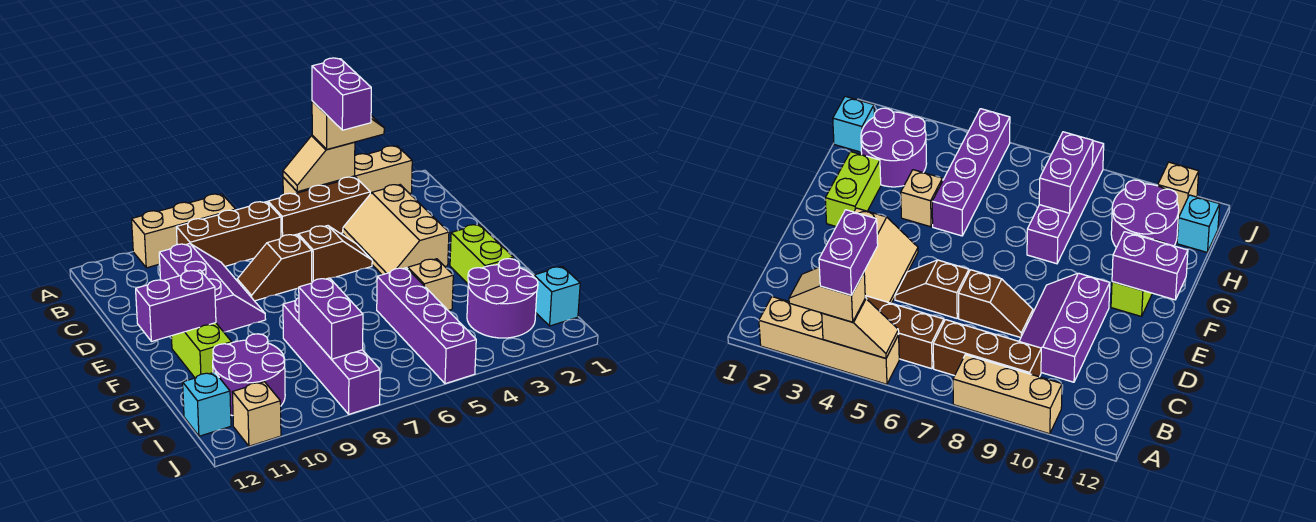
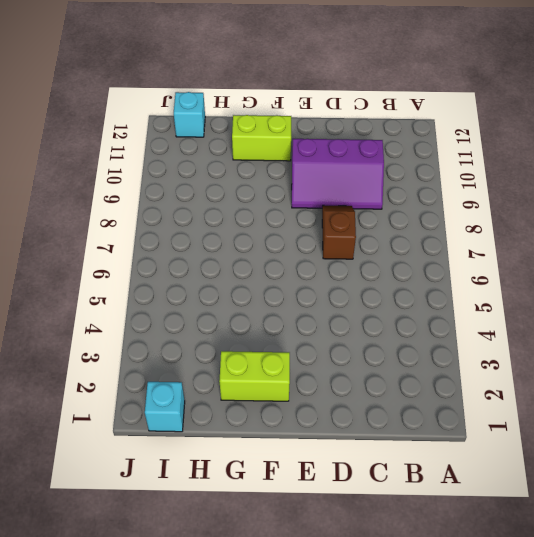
none -> tan brick A2:A5 level 1
none -> tan brick A8:A10 level 1
none -> brown brick B4:B6 level 1

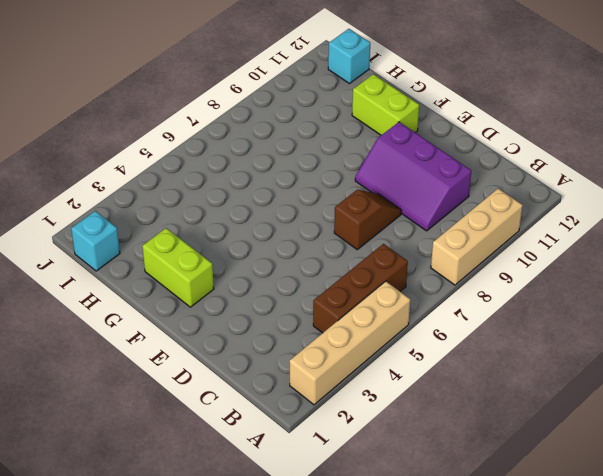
none -> brown brick B7:B9 level 1
none -> tan slope C3:E4 level 1 top 3
none -> brown slope D5:D6 level 1 top 6

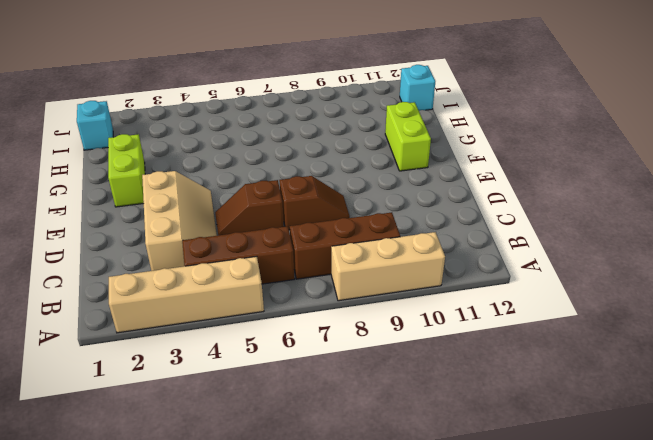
none -> purple slope C9:E10 level 1 top 10
none -> tan brick G4 level 1
none -> purple brick G5:J5 level 1

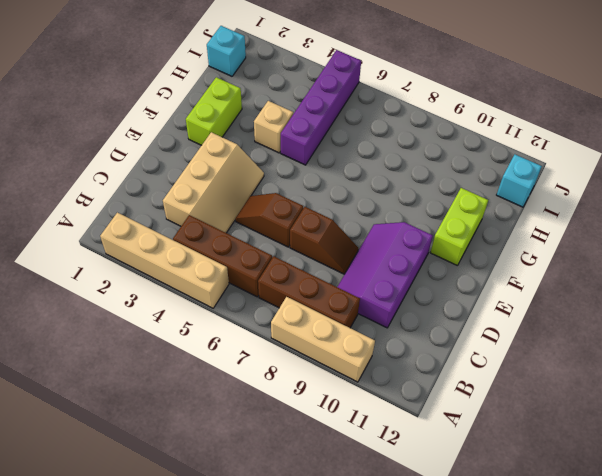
none -> purple brick G8:J8 level 1
none -> purple round brick H2:I3 level 1
none -> purple round brick H10:I11 level 1

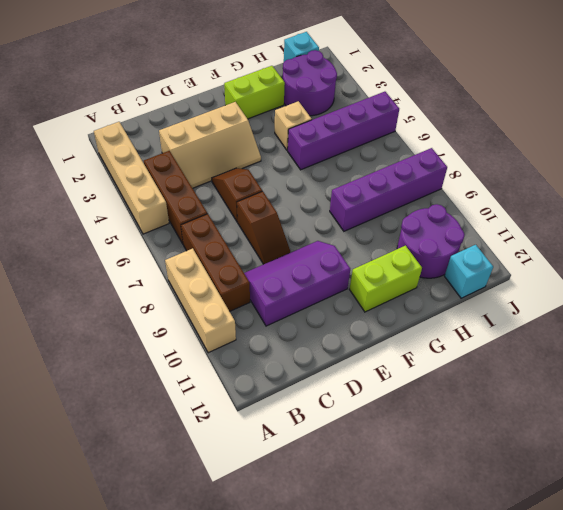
none -> tan brick J11 level 1
none -> tan slope A4:A5 level 2 top 4
none -> purple brick F11:F12 level 2

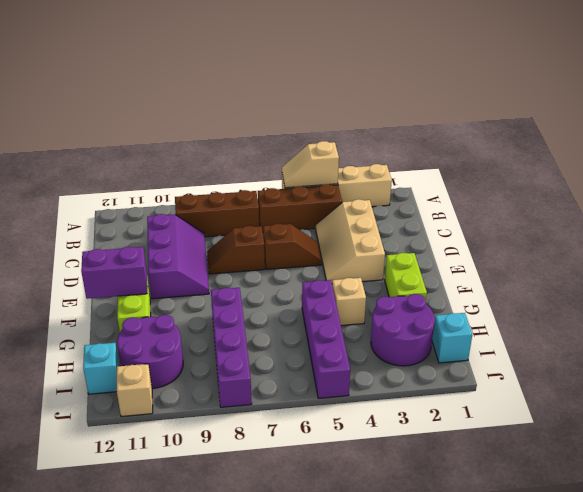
none -> tan brick A8:A10 level 1
none -> purple brick H8:I8 level 2
none -> tan slope A3:A4 level 3 top 4

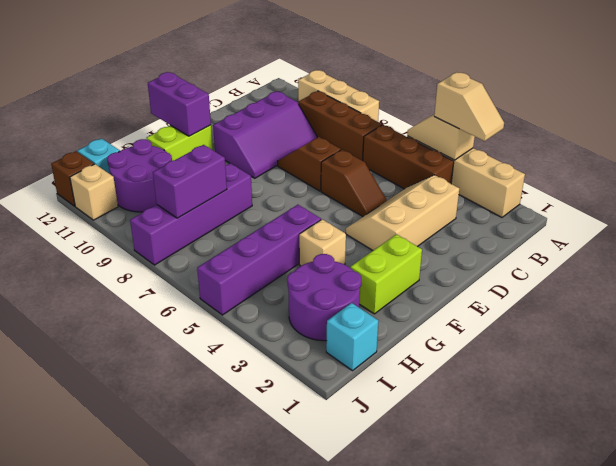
brown brick J12 level 1 -> none
none -> purple brick A4:B4 level 4

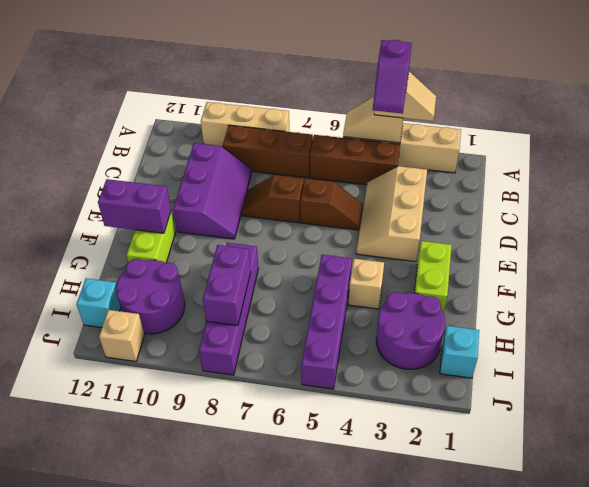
purple slope A4:B4 level 4 top A -> purple brick A4:B4 level 4

